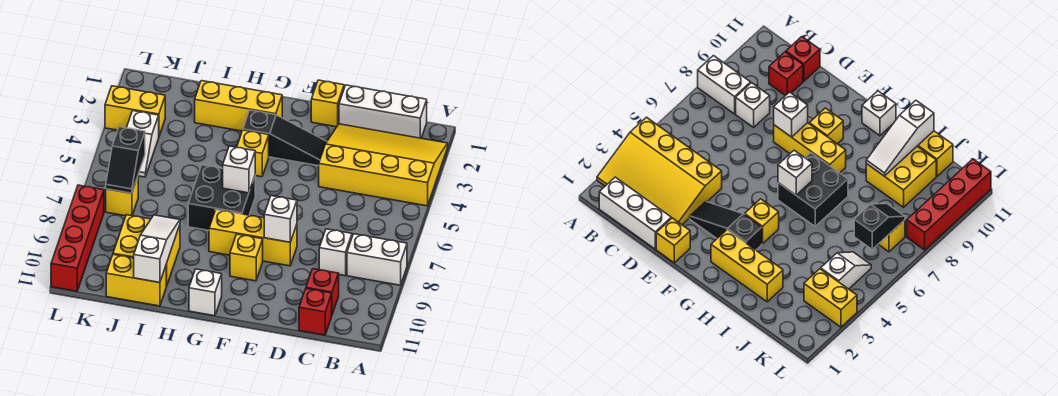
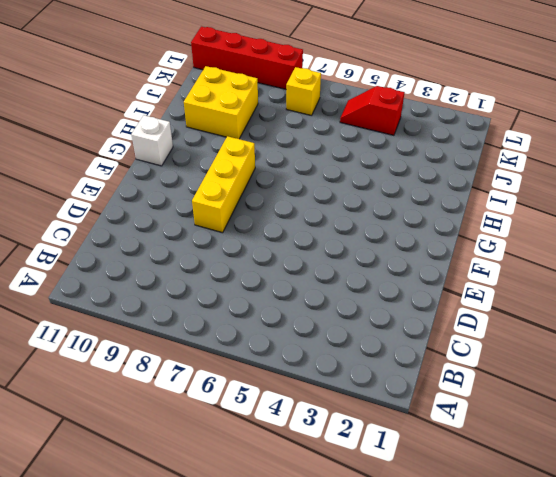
red slope K4:K5 level 1 top 4 -> white slope K4:K5 level 1 top 4
none -> yellow slope A2:D4 level 1 top 4
none -> white brick A8:B8 level 1
none -> white brick B1:D1 level 1

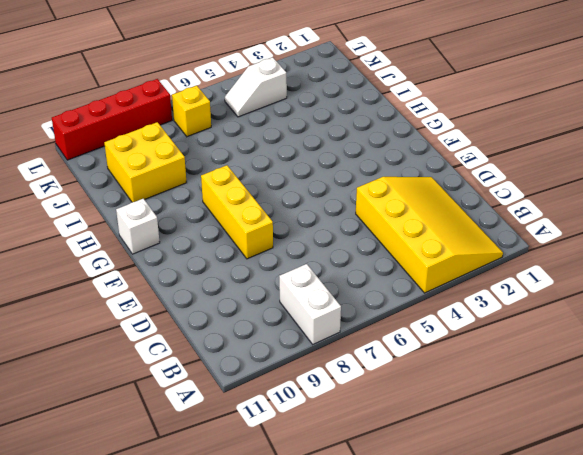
none -> white brick B1:D1 level 1
none -> white brick C8 level 1
none -> red brick C10 level 1

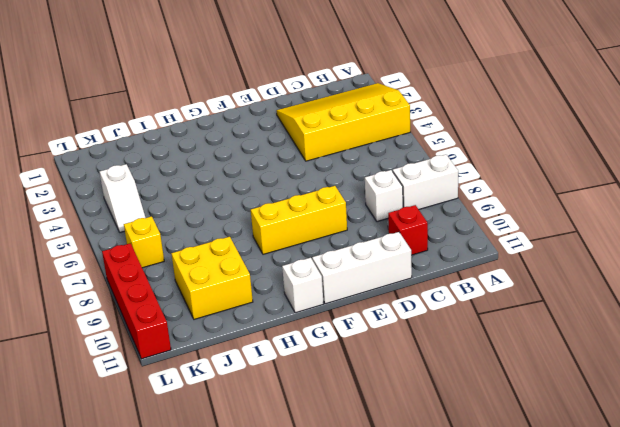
white brick D11:F11 level 1 -> white brick B1:D1 level 1
none -> red brick C11 level 1
none -> yellow brick E1 level 1
none -> black slope E3:G3 level 1 top G

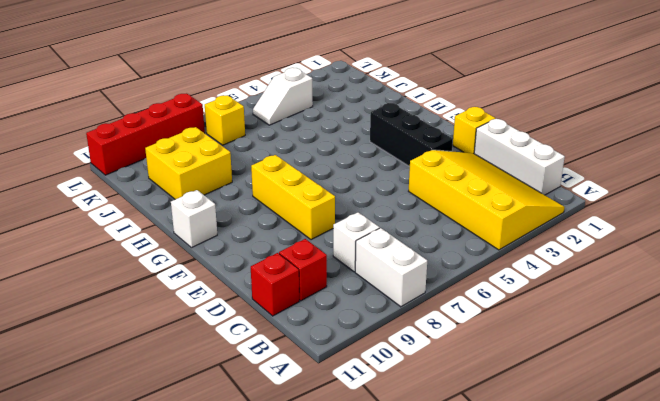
black brick E3:G3 level 1 -> black slope E3:G3 level 1 top G
none -> yellow brick F9 level 1
none -> yellow brick G2:I2 level 1
none -> yellow brick G4 level 1

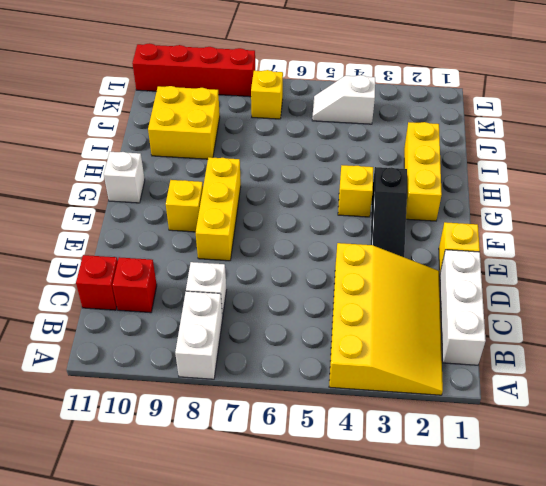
none -> black brick G6:H7 level 1
none -> yellow brick I11:J11 level 1
none -> yellow brick K3:L3 level 1

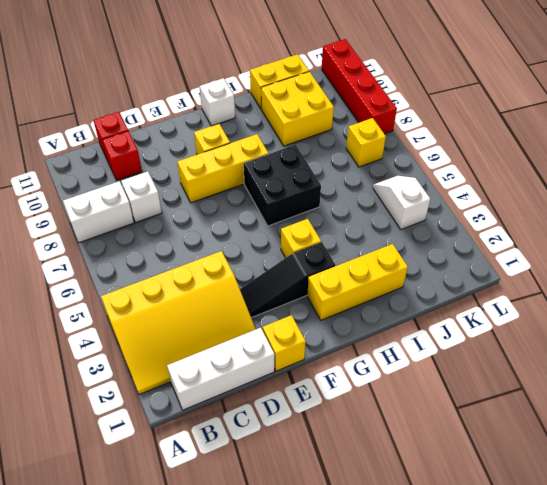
none -> yellow brick K3:L3 level 1
none -> white brick E8 level 2
none -> white brick G6 level 2

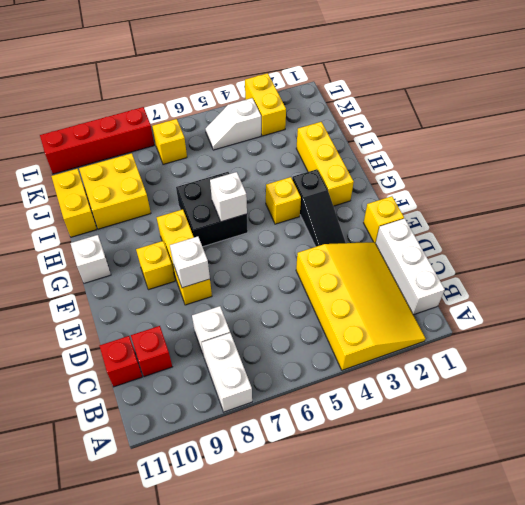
none -> white slope I9:I11 level 2 top 11
none -> black slope K6:K7 level 2 top 6

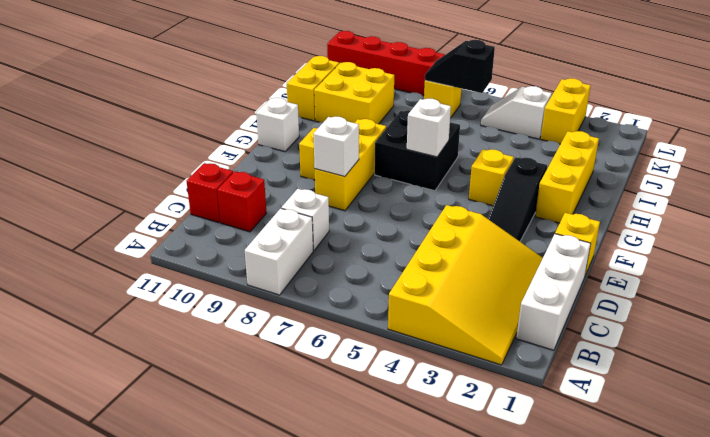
none -> white slope I9:I11 level 2 top 11

